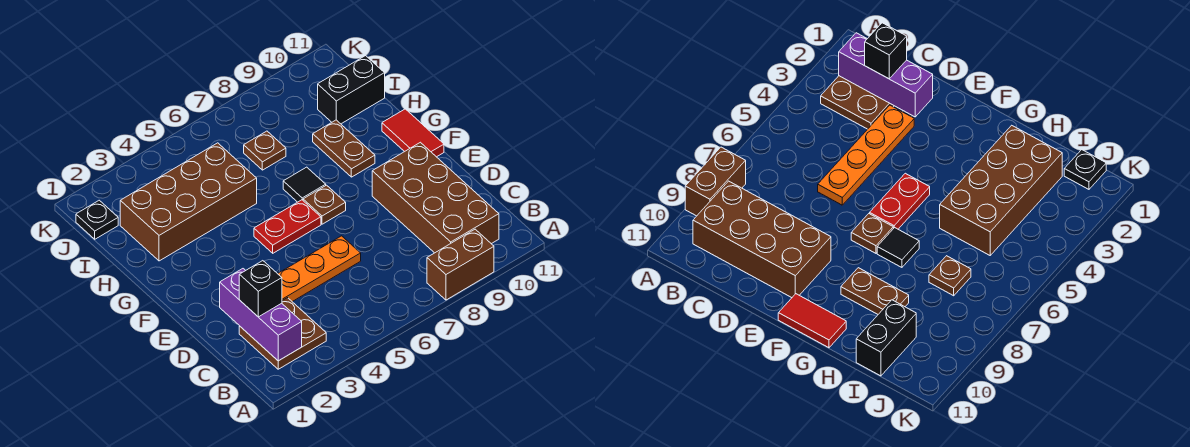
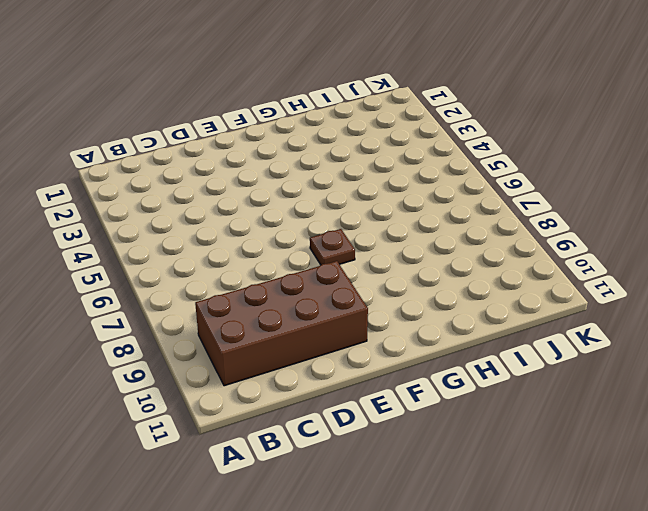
none -> brown brick A8:A9 level 1
none -> brown plate B2:C3 level 1
none -> orange plate D3:D6 level 1

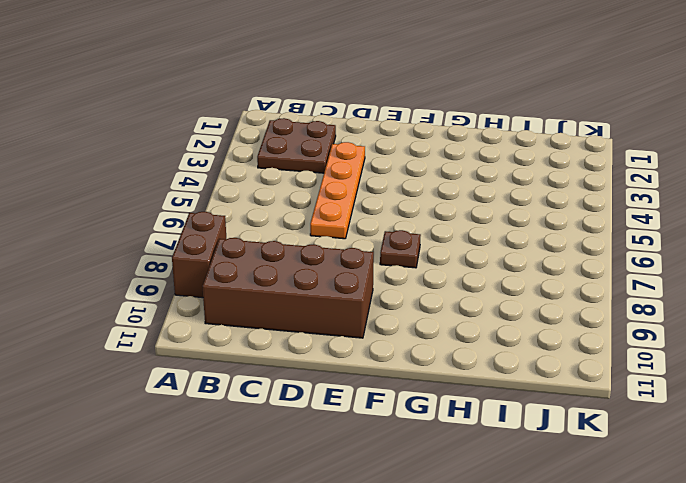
none -> red plate F5:F6 level 1
none -> red tile F11:G11 level 1
none -> black tile G7 level 1

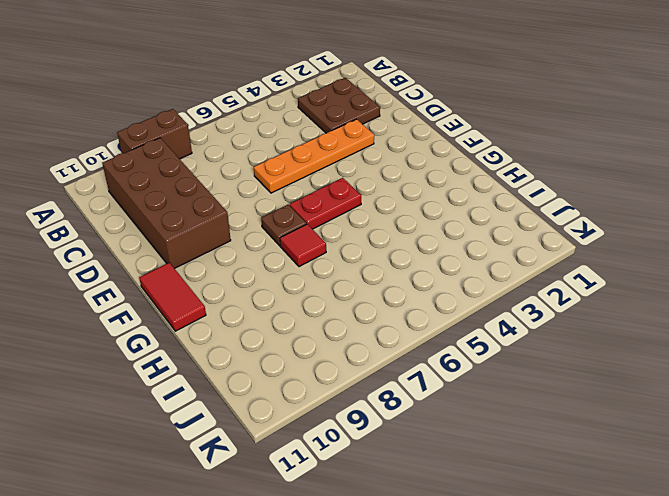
red tile G7 level 1 -> black tile G7 level 1
none -> brown plate G9:H9 level 1
none -> brown brick H2:I5 level 1
none -> brown plate I7 level 1

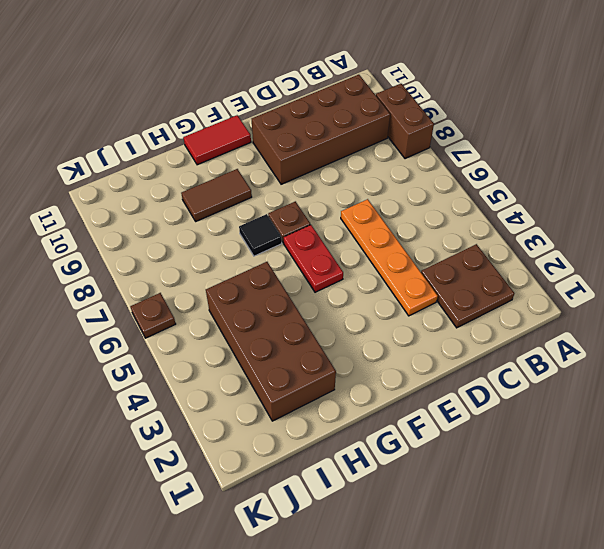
brown tile G9:H9 level 1 -> brown plate G9:H9 level 1
brown plate K6 level 1 -> brown plate I7 level 1
none -> black brick I10:I11 level 1
none -> black plate J1 level 1
none -> purple brick B2:D2 level 2

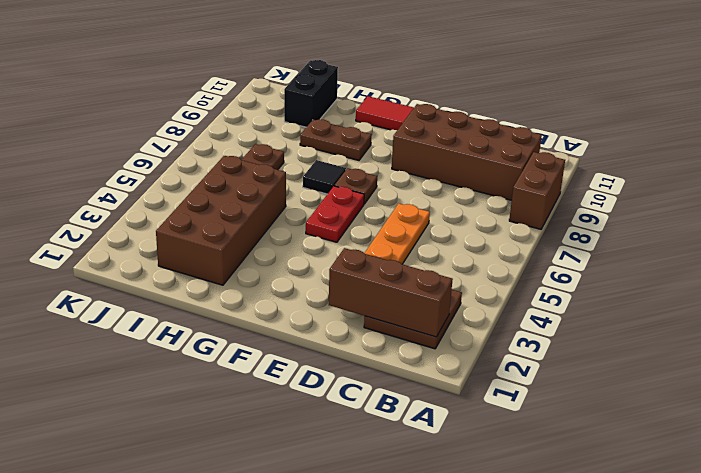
brown brick B2:D2 level 2 -> purple brick B2:D2 level 2
none -> black plate J1 level 1
none -> black brick C2 level 3

